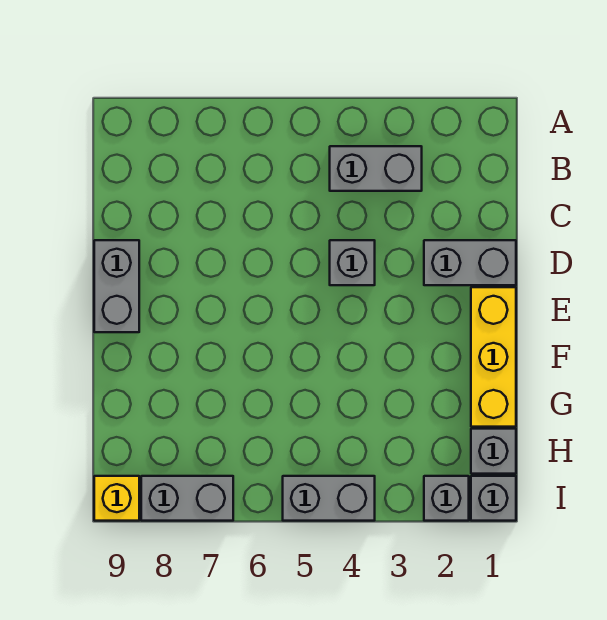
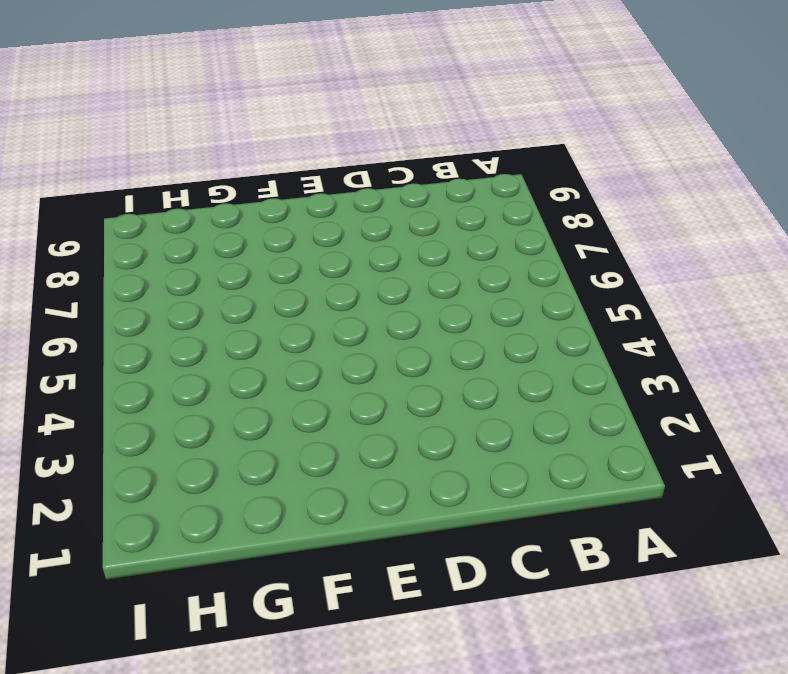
none -> grey brick B3:B4 level 1
none -> grey brick D1:D2 level 1

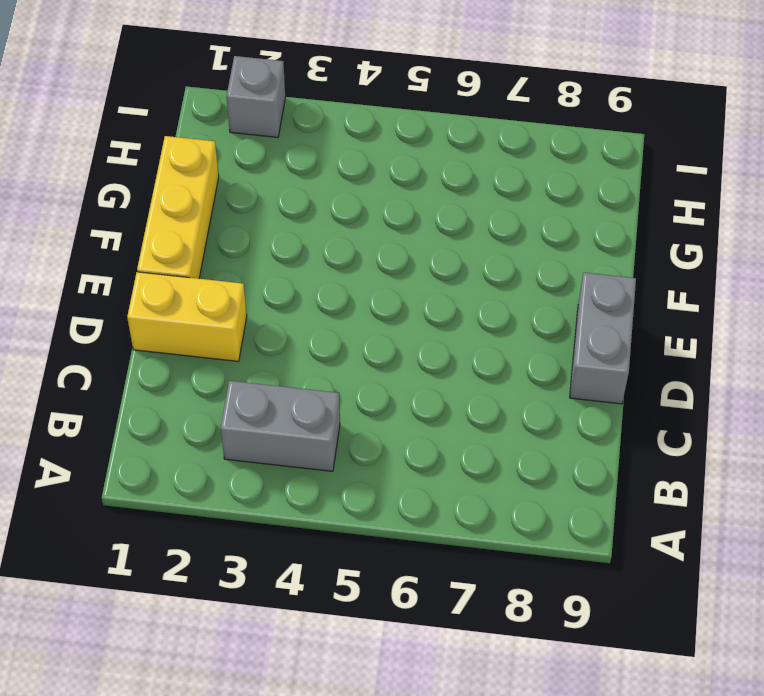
yellow brick D1:D2 level 1 -> grey brick D1:D2 level 1
none -> grey brick D4 level 1
none -> grey brick H1 level 1

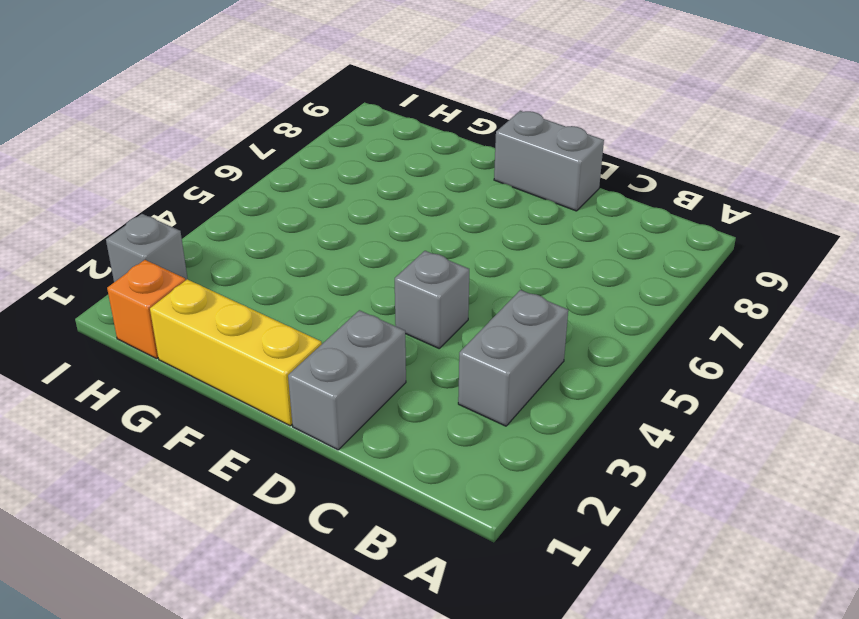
orange brick H1 level 1 -> grey brick H1 level 1
none -> grey brick I1 level 1
none -> grey brick I4:I5 level 1

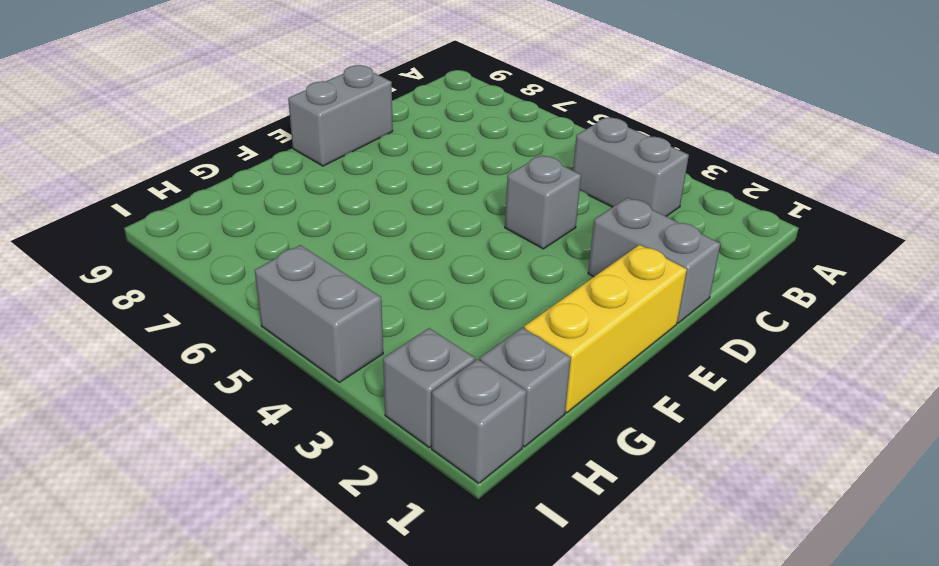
none -> grey brick I7:I8 level 1
none -> yellow brick I9 level 1

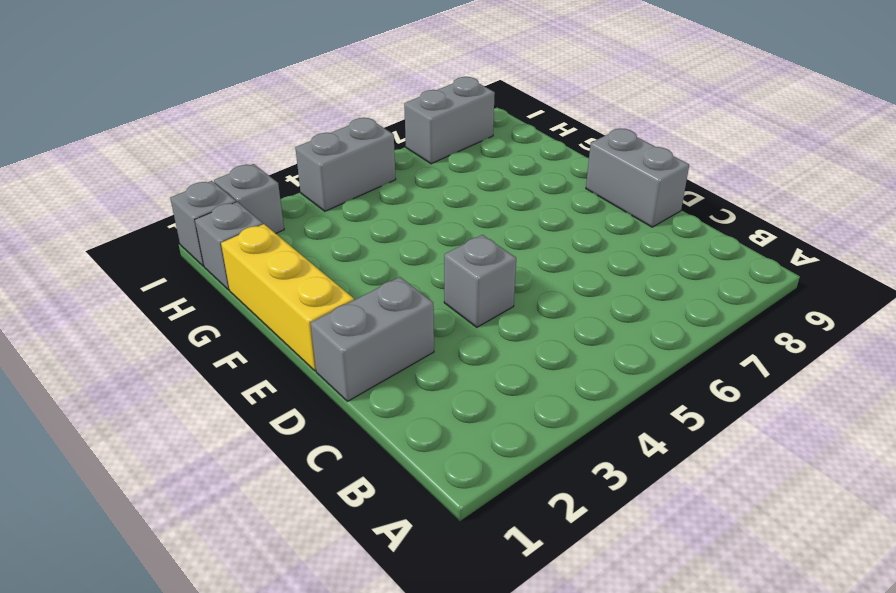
none -> grey brick B3:B4 level 1
none -> yellow brick I9 level 1

